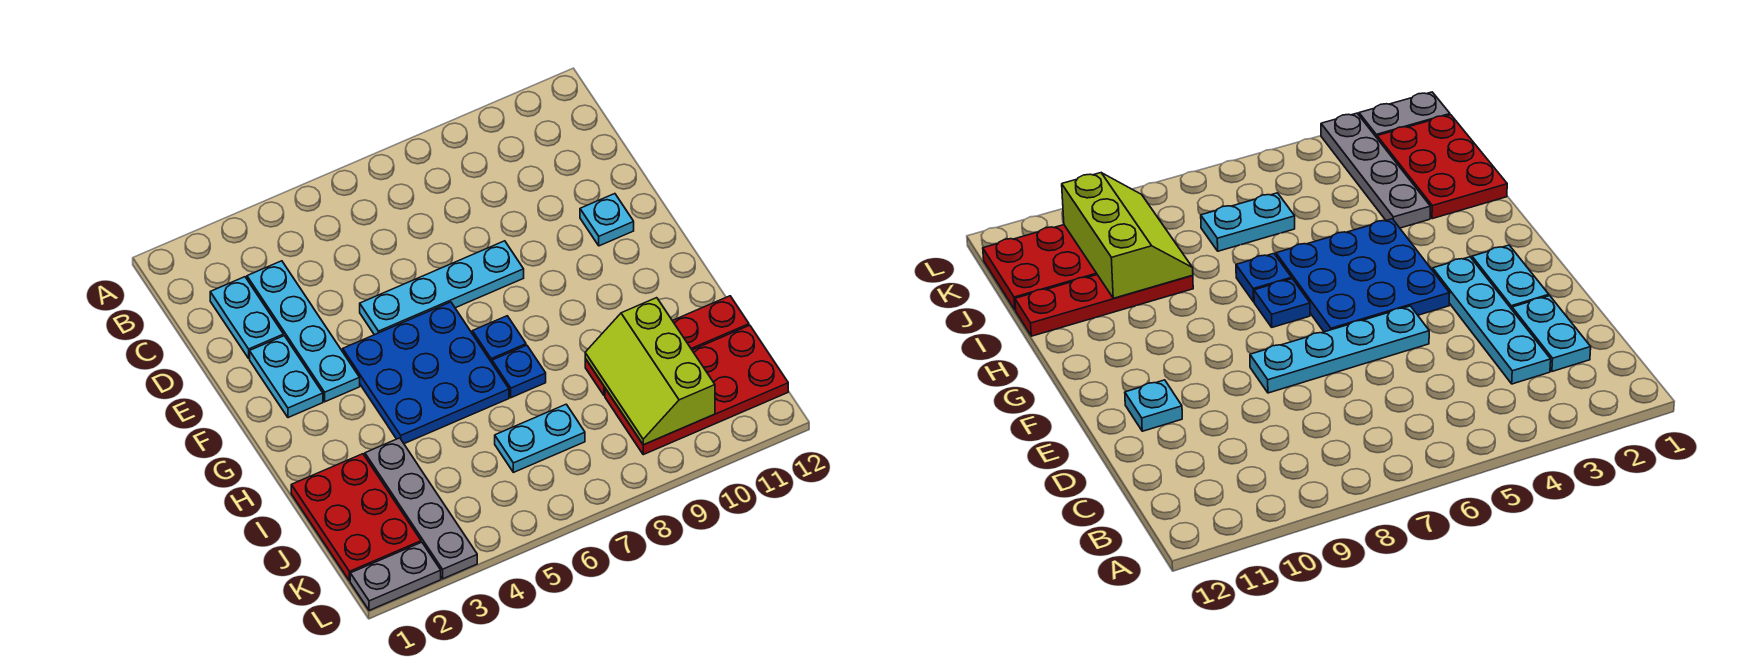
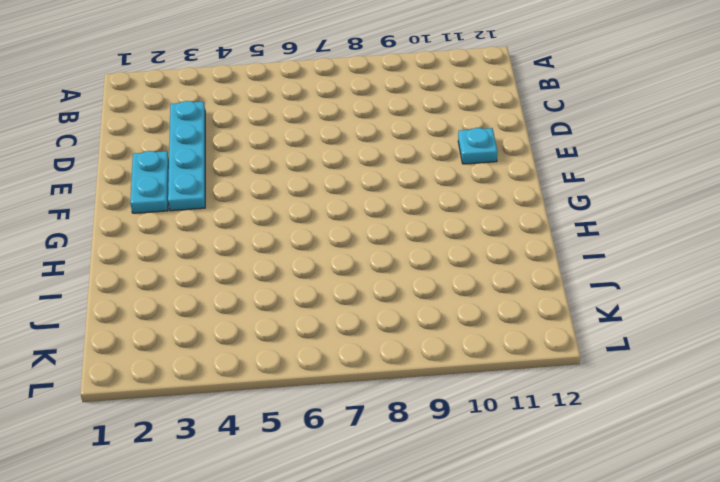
none -> cyan plate C2:D2 level 1
none -> cyan plate E5:E8 level 1
none -> blue plate F4:H6 level 1

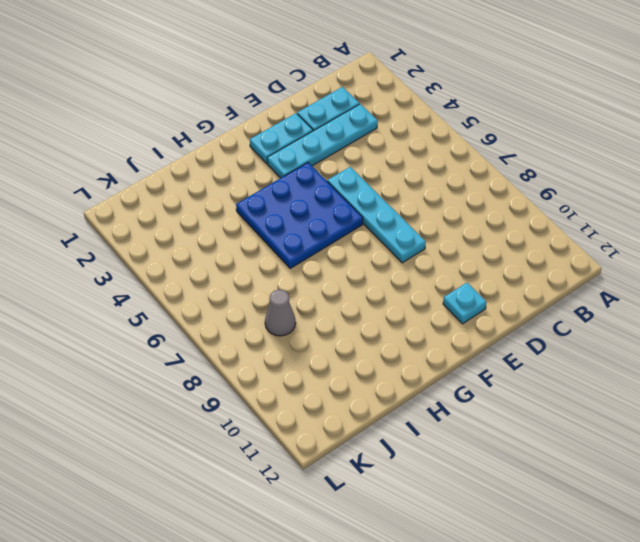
grey cone J8 level 1 -> none
none -> blue plate G7 level 1
none -> blue plate H7 level 1
none -> red plate I1:K2 level 1

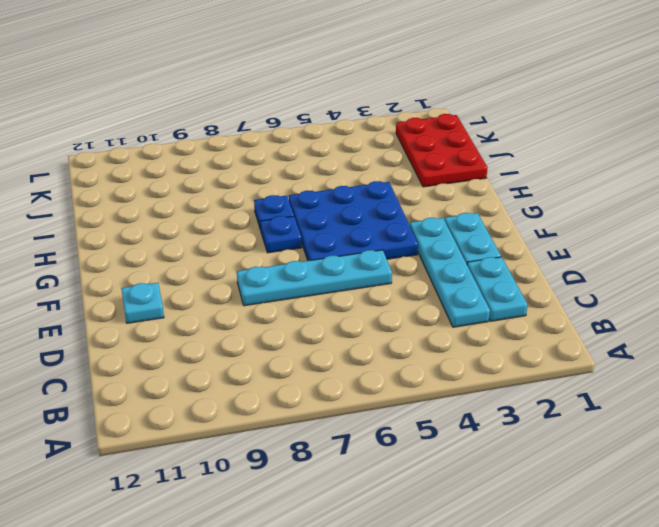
none -> grey plate I3:L3 level 1
none -> red plate I9:I12 level 1
none -> cyan plate J6:J7 level 1

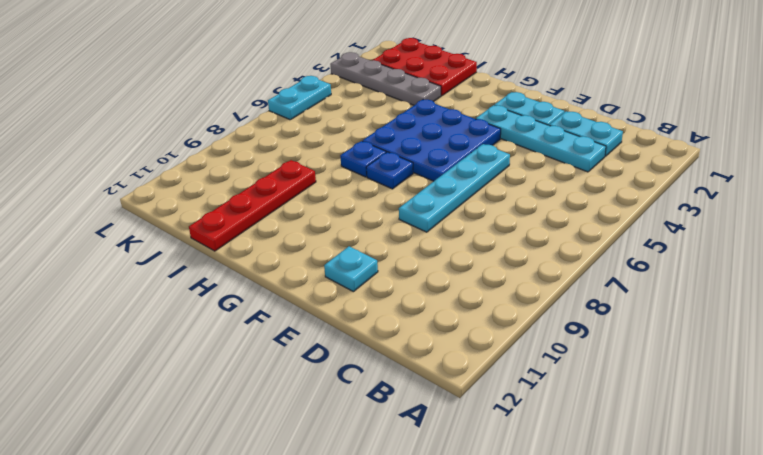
cyan plate L5:L6 level 1 -> cyan plate J6:J7 level 1
none -> red plate J9:K12 level 1
none -> grey plate L1:L2 level 1
none -> lime slope I9:K10 level 2 top 10

